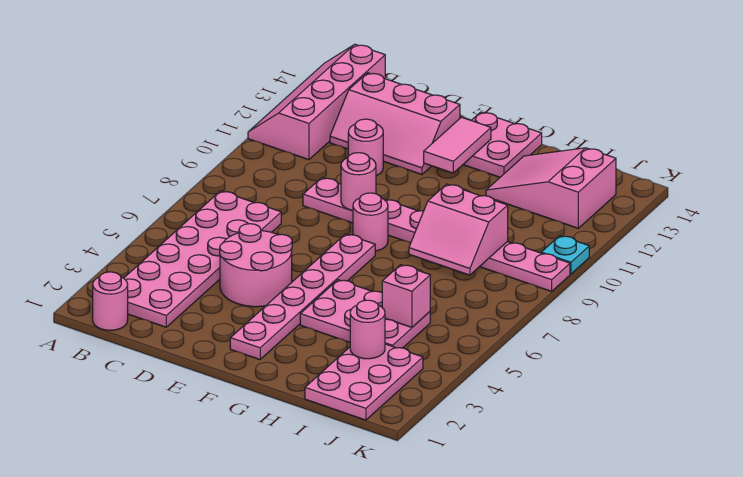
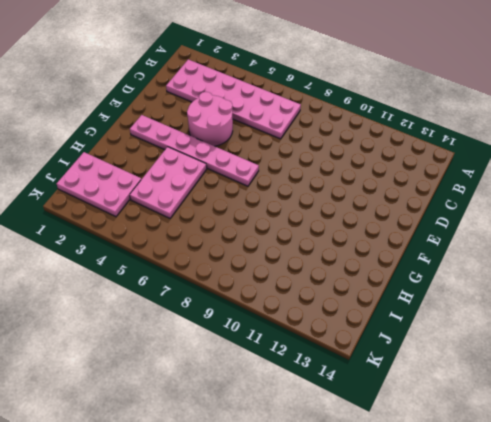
none -> pink slope A11:B14 level 1 top B
none -> pink round brick B1 level 1
none -> pink slope C12:E13 level 1 top 13

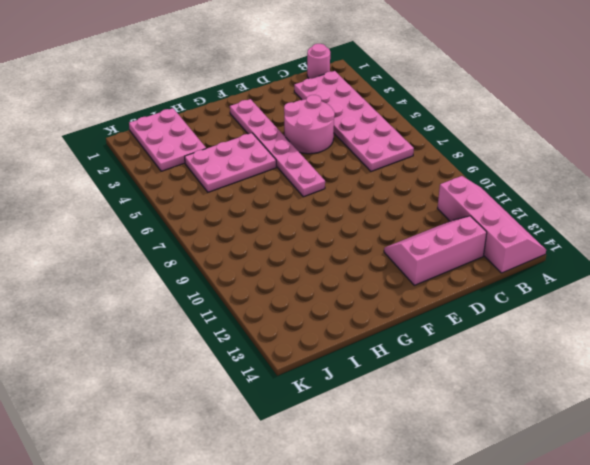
none -> pink plate D9:K9 level 1
none -> pink round brick D11 level 1
none -> pink round brick F8 level 1

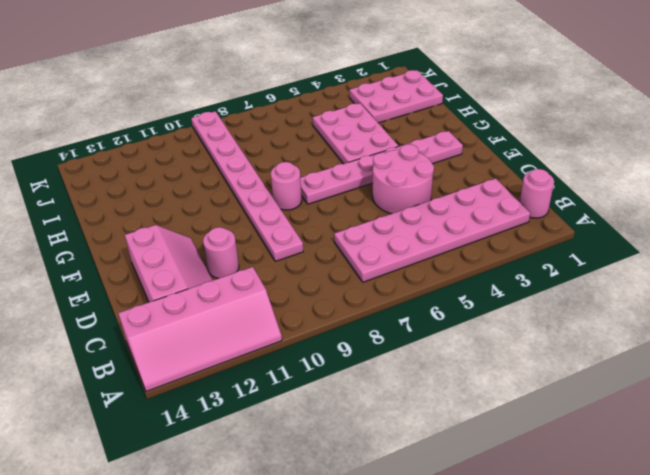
none -> pink plate F13:G14 level 1
none -> pink slope H12:J13 level 1 top J
none -> cyan plate K10 level 1

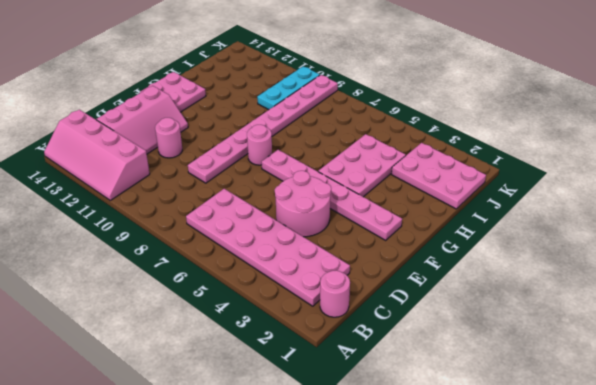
cyan plate I10:K10 level 1 -> cyan plate K10 level 1
none -> pink slope H12:J13 level 1 top J
none -> pink round brick E9 level 2
none -> pink tile F12:F13 level 2

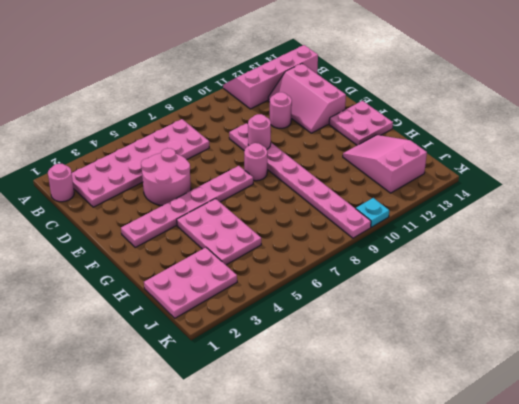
none -> pink tile F12:F13 level 2
none -> pink slope H8:I9 level 2 top 9
none -> pink round brick I3 level 2

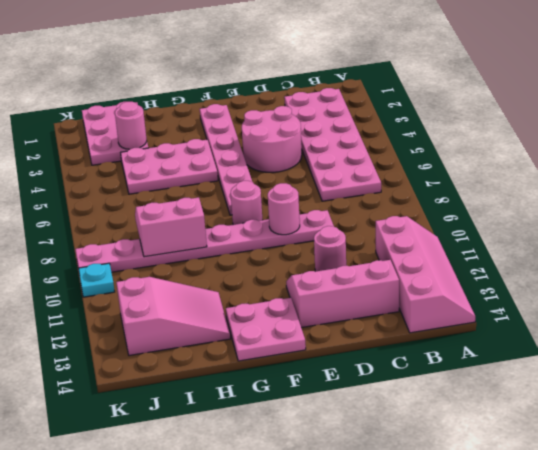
none -> pink round brick B1 level 1
none -> pink tile F12:F13 level 2
none -> pink brick I5 level 2

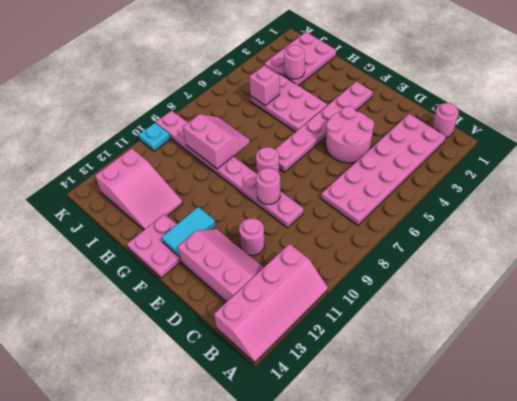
cyan tile F12:F13 level 2 -> pink tile F12:F13 level 2

